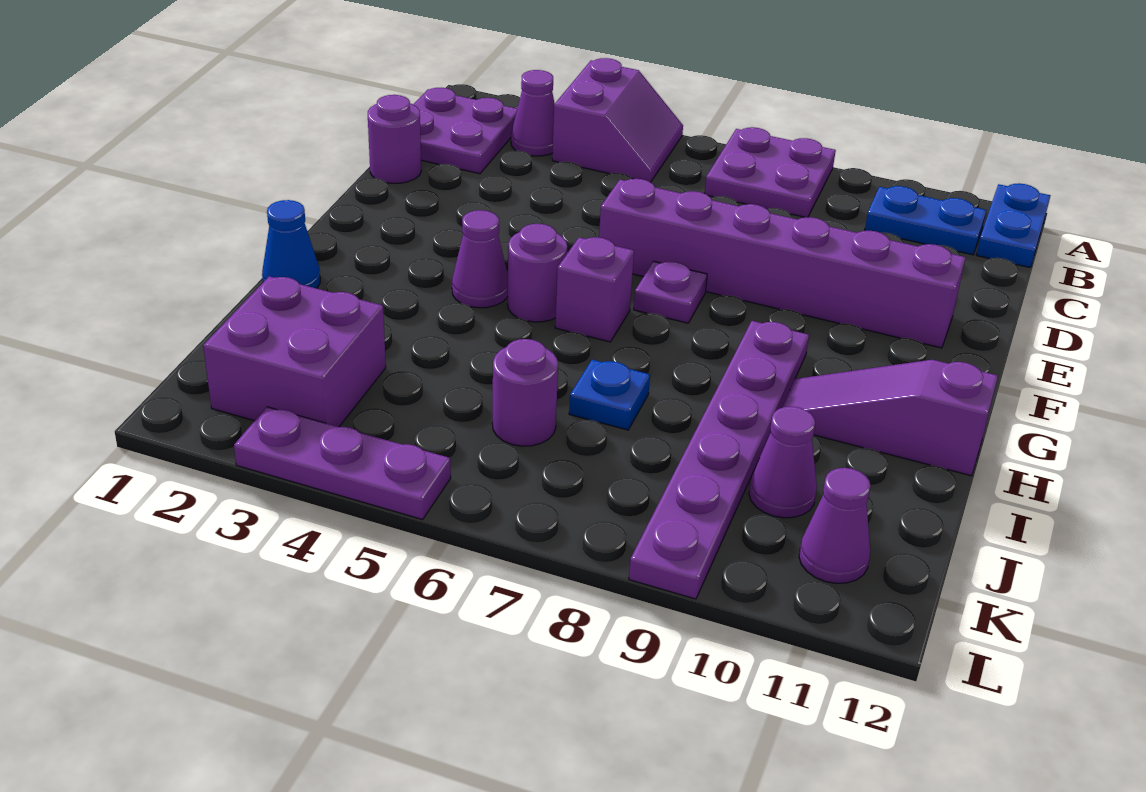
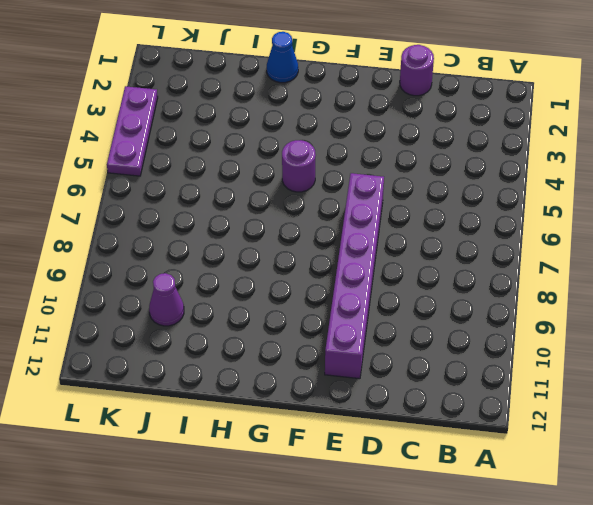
none -> purple slope A4:B5 level 1 top 4
none -> purple plate A7:B8 level 1
none -> blue plate A12:B12 level 1

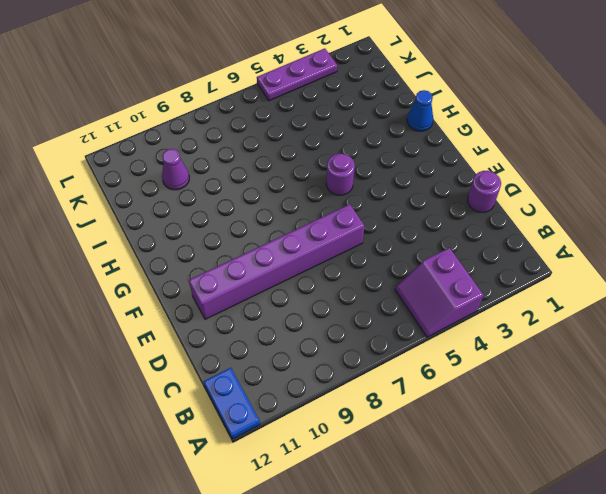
none -> purple plate A7:B8 level 1
none -> purple plate B1:C2 level 1
none -> purple cone B3 level 1

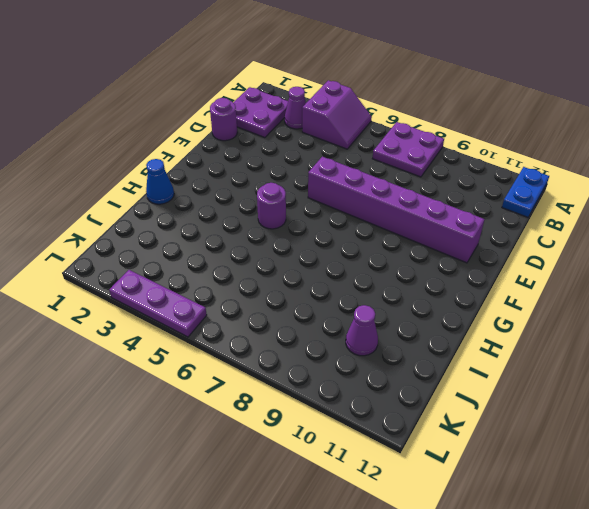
none -> blue plate B10:B11 level 1
none -> purple plate F7 level 1
none -> purple cone G4 level 1

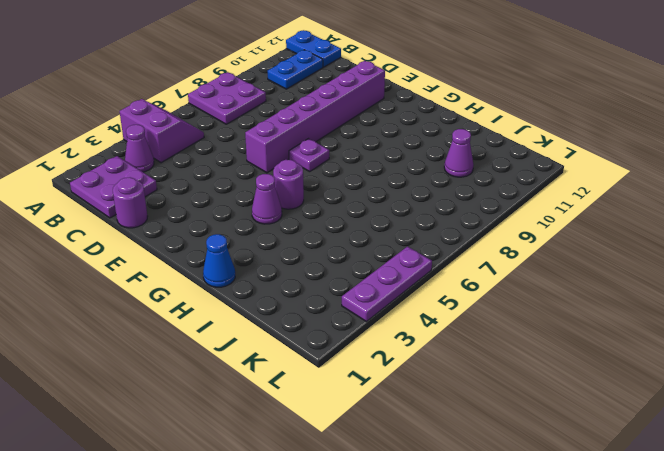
none -> purple brick G6 level 1
none -> purple plate G9:L9 level 1
none -> purple slope H10:H12 level 1 top 12

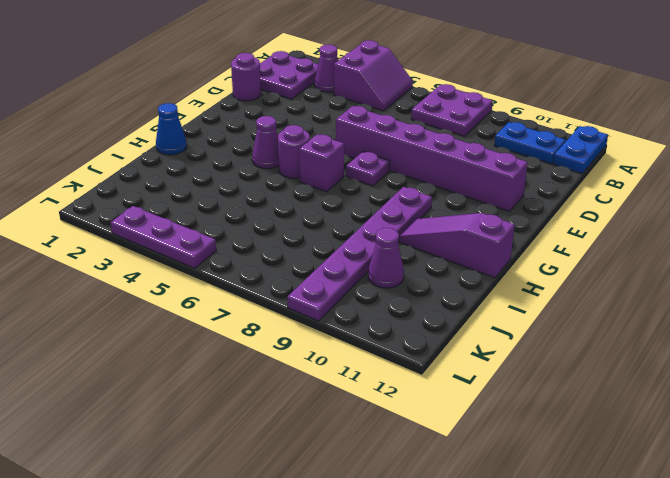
none -> blue plate I7 level 1
none -> purple brick J2:K3 level 1
none -> purple round brick J6 level 1

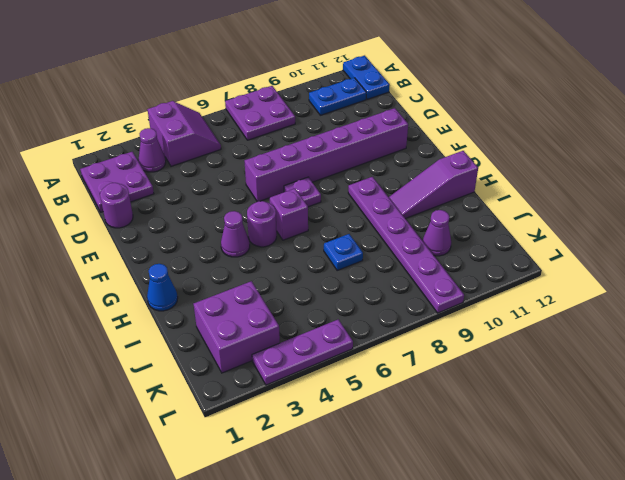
none -> purple round brick J6 level 1
none -> purple cone K11 level 1

